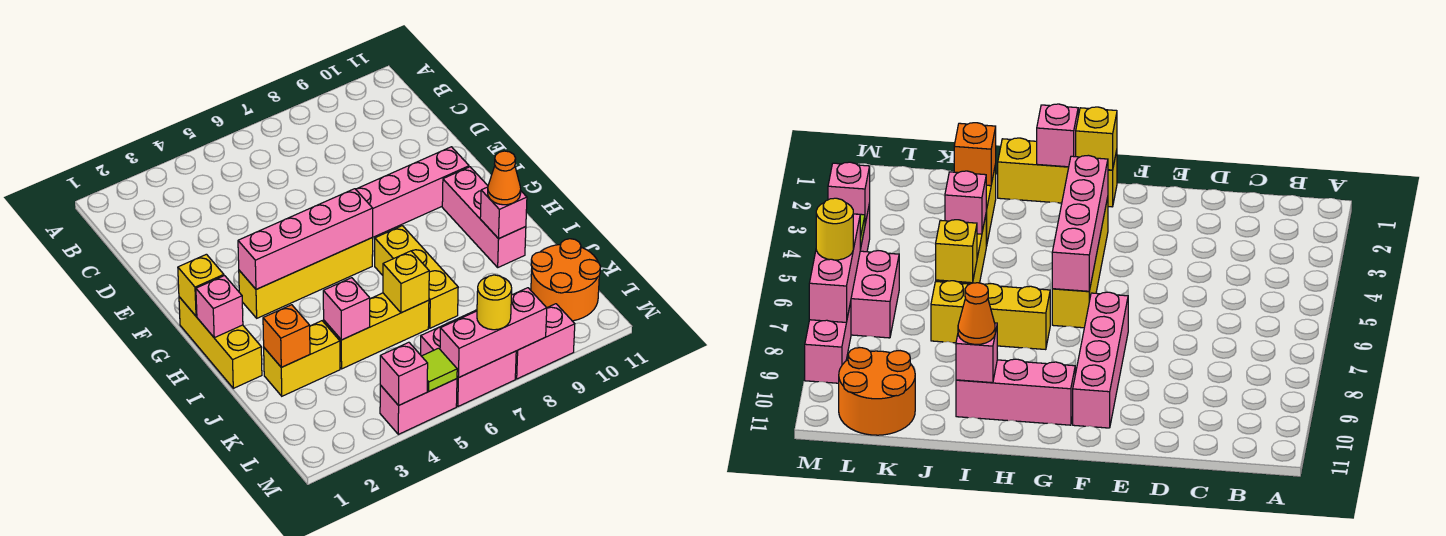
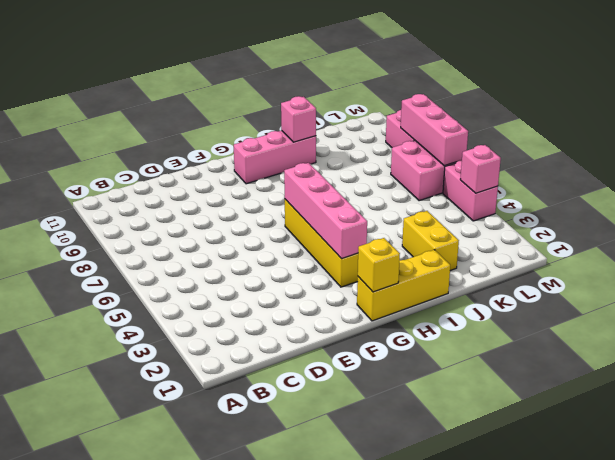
none -> pink brick F7:F10 level 1
none -> yellow brick H7:J7 level 1
none -> yellow brick J4:J6 level 1

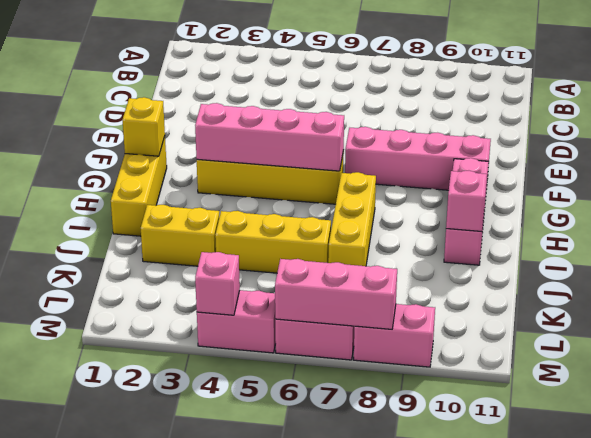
none -> orange round brick K10:L11 level 1
none -> pink brick H1 level 2
none -> orange brick J2 level 2

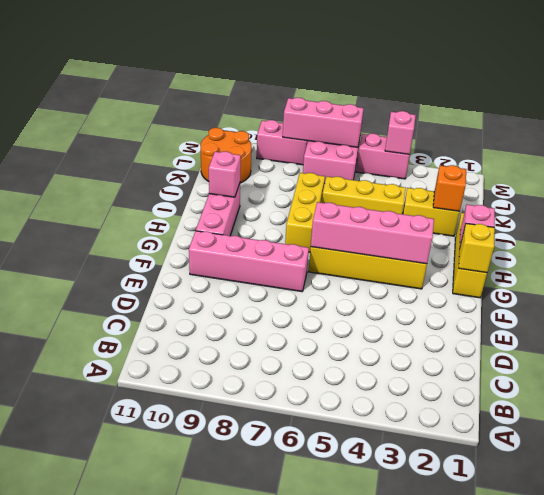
none -> pink brick J4 level 2
none -> yellow brick J6 level 2
none -> lime tile M5 level 2

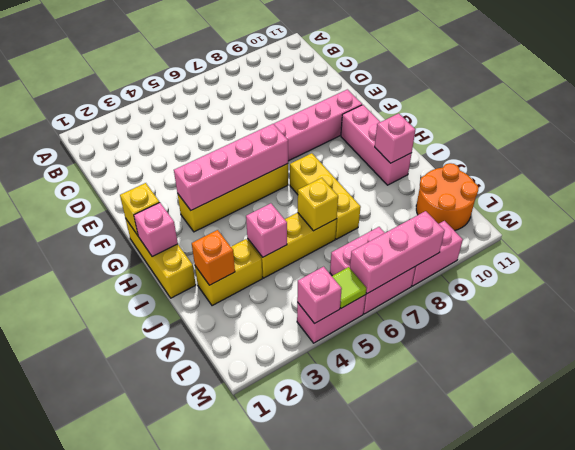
none -> orange cone I10 level 3
none -> yellow round brick M7 level 3

